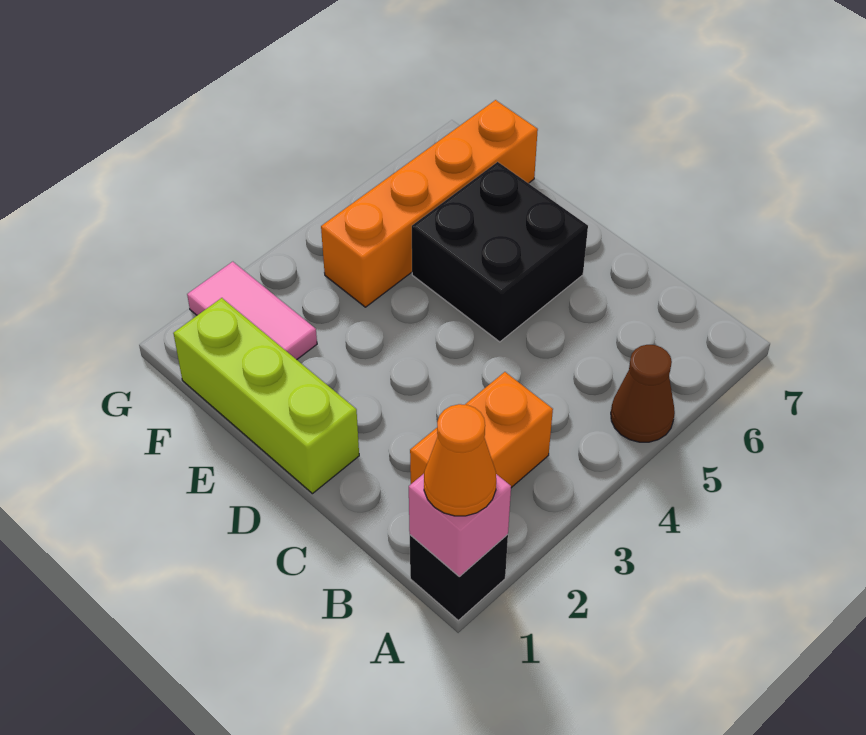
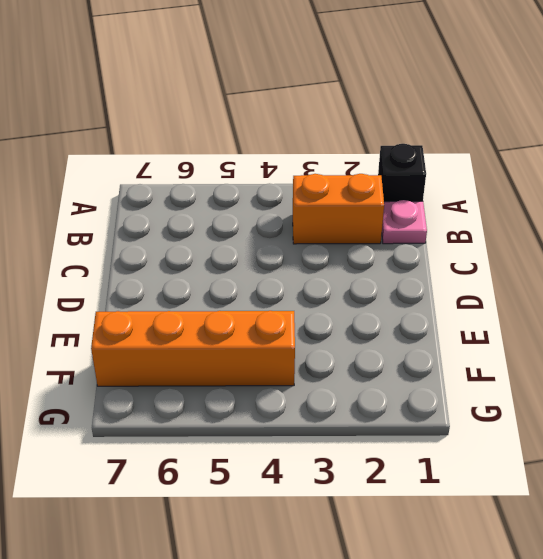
pink plate B1 level 1 -> none
none -> brown cone A5 level 1
none -> lime brick D1:F1 level 1

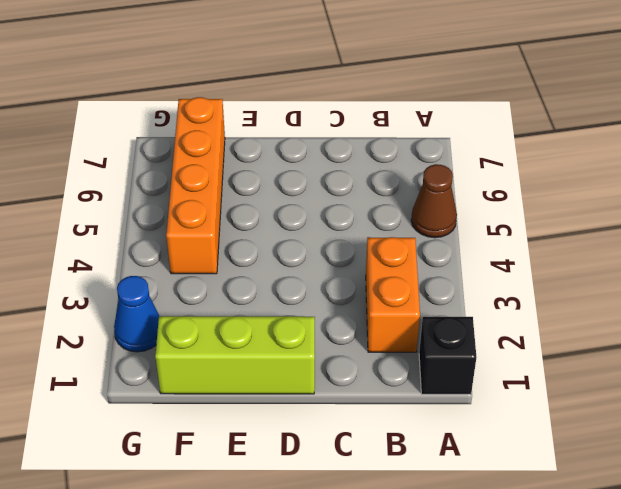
blue cone G2 level 1 -> pink tile F2:G2 level 1
none -> black brick D5:E6 level 1
none -> pink brick A1 level 2

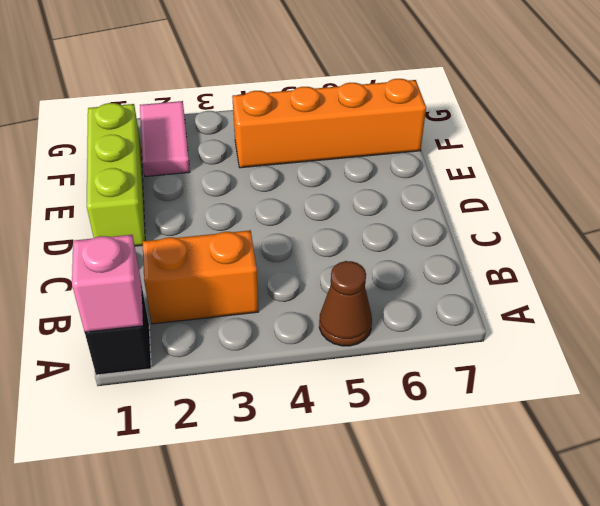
none -> black brick D5:E6 level 1
none -> orange cone A1 level 3

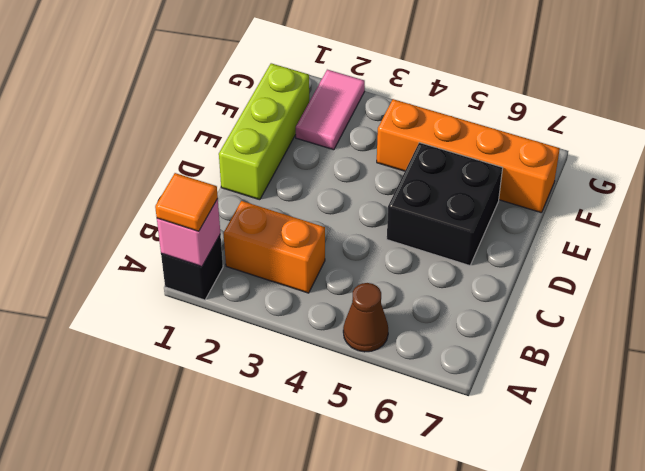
orange tile A1 level 3 -> orange cone A1 level 3

